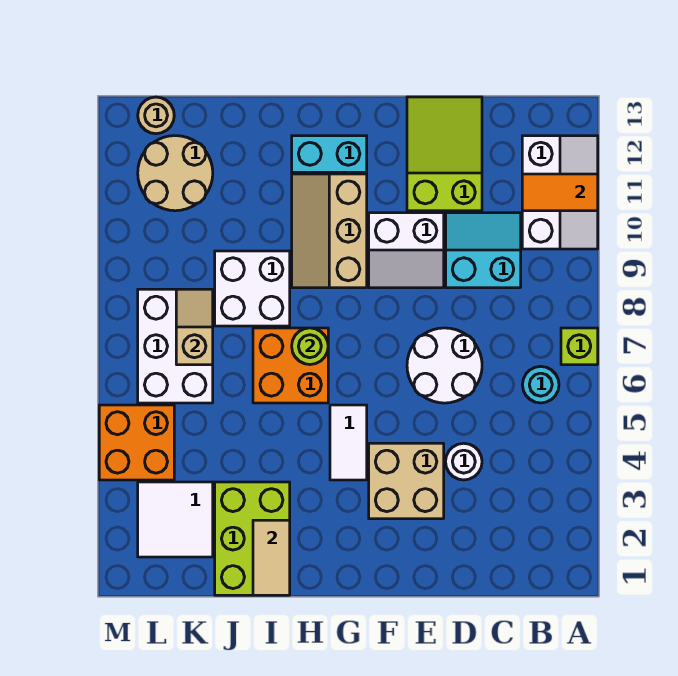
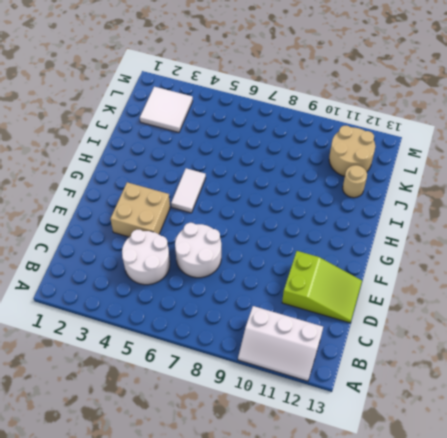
white round brick C4:D5 level 1 -> white round brick D4 level 1
white tile G5:H5 level 1 -> white tile G4:G5 level 1
tan round brick J12 level 1 -> tan round brick L13 level 1
none -> lime brick A7 level 1
none -> cyan round brick B6 level 1
none -> cyan slope C9:D10 level 1 top 9

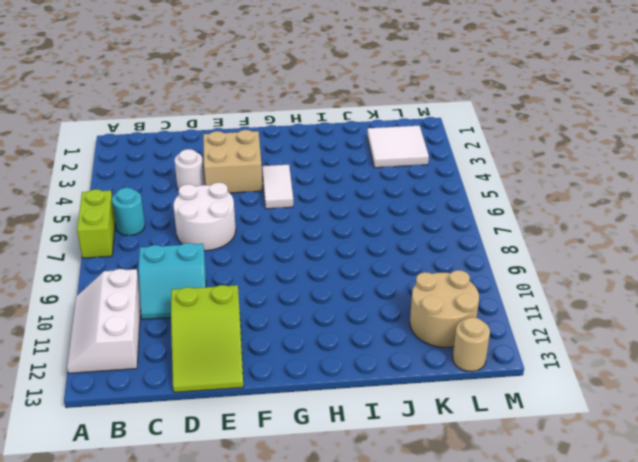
lime brick A6:A7 level 1 -> lime brick A7 level 1
none -> white slope E9:F10 level 1 top 10
none -> tan slope G9:H11 level 1 top G
none -> cyan brick G12:H12 level 1

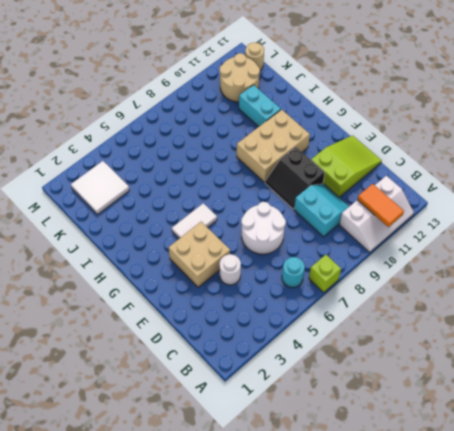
black slope E9:F10 level 1 top 10 -> white slope E9:F10 level 1 top 10
tan brick G9:H11 level 1 -> tan slope G9:H11 level 1 top G
cyan brick I11:J11 level 1 -> cyan brick G12:H12 level 1
none -> orange brick H6:I7 level 1
none -> lime brick I1:J3 level 1
none -> white brick I8:J9 level 1

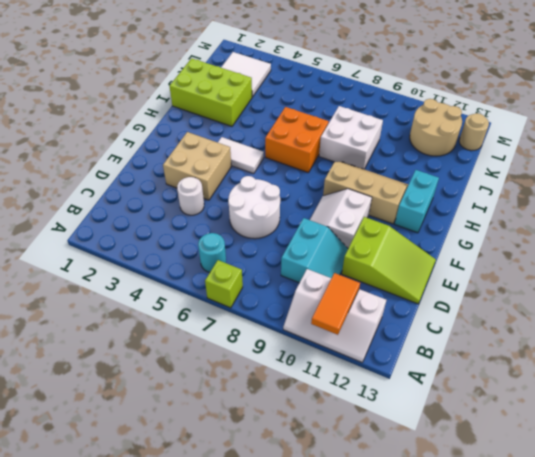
none -> white brick K6:L8 level 1
none -> orange brick L4:M5 level 1
none -> lime round brick H7 level 2

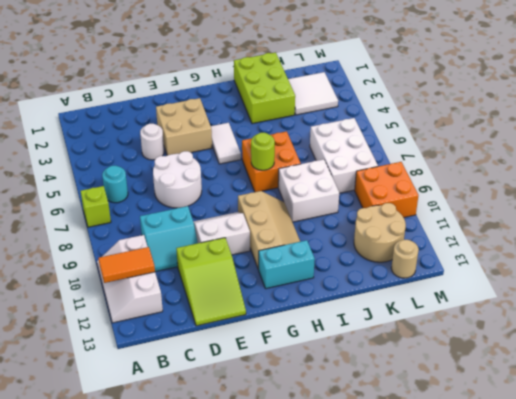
orange brick L9:M10 level 1 -> orange brick L4:M5 level 1
none -> tan tile I1:I2 level 2
none -> tan slope K7:K8 level 2 top 7

